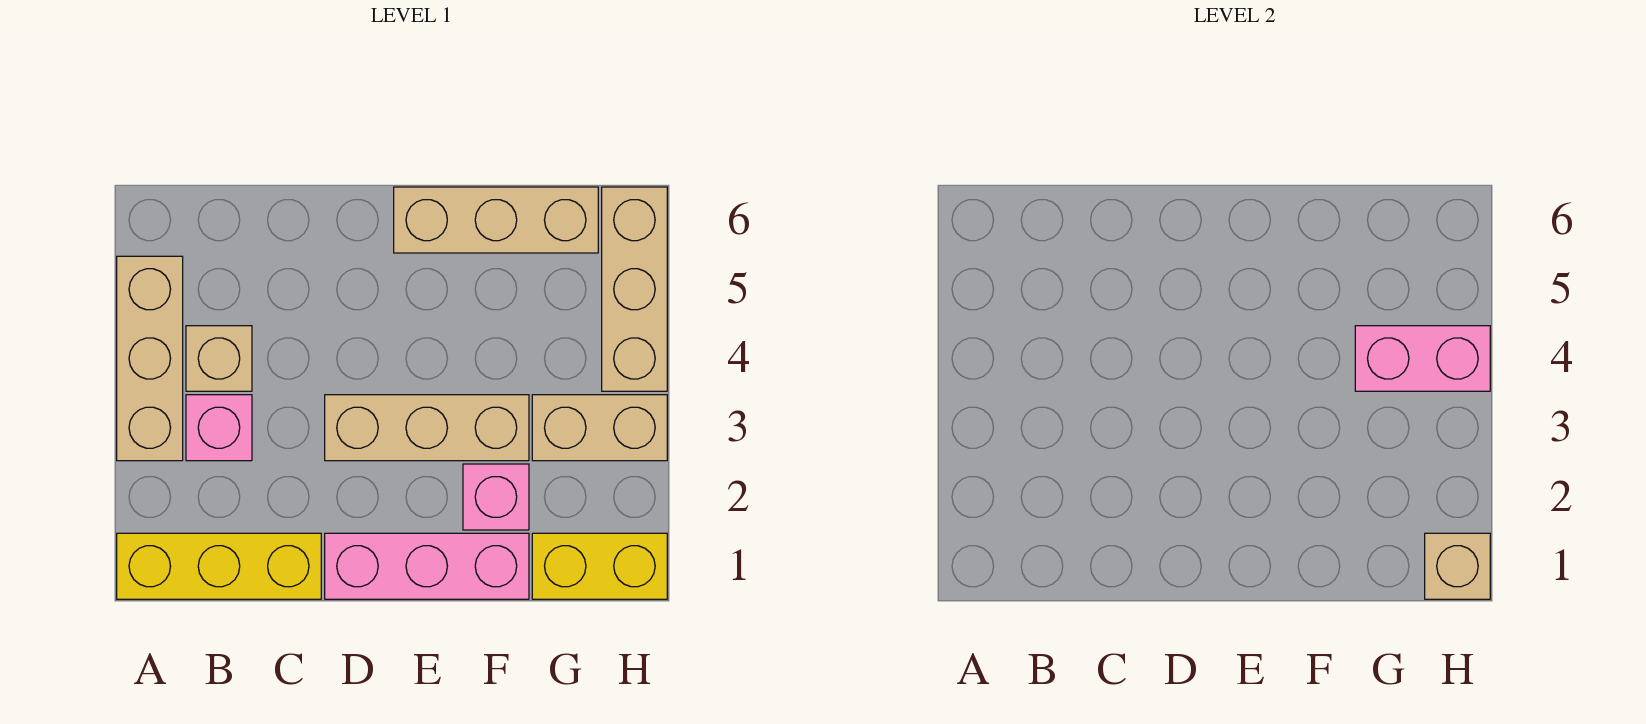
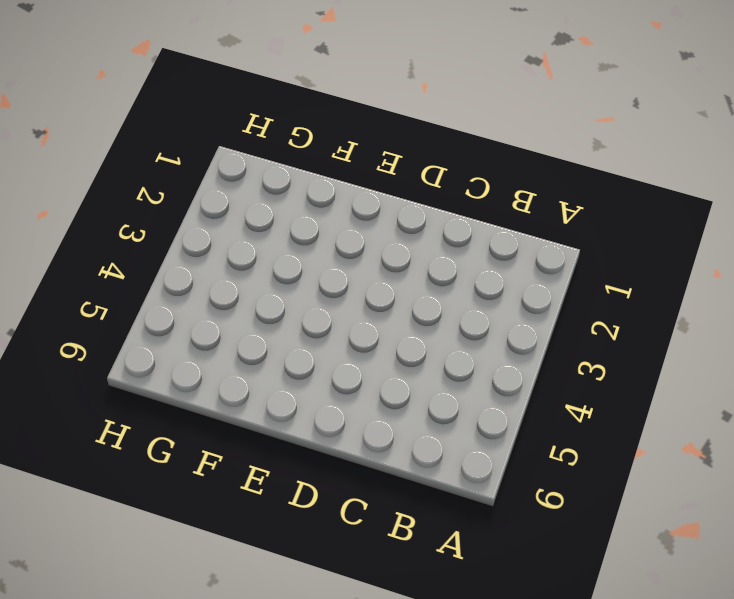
none -> yellow brick A1:C1 level 1
none -> tan brick A3:A5 level 1
none -> pink brick B3 level 1

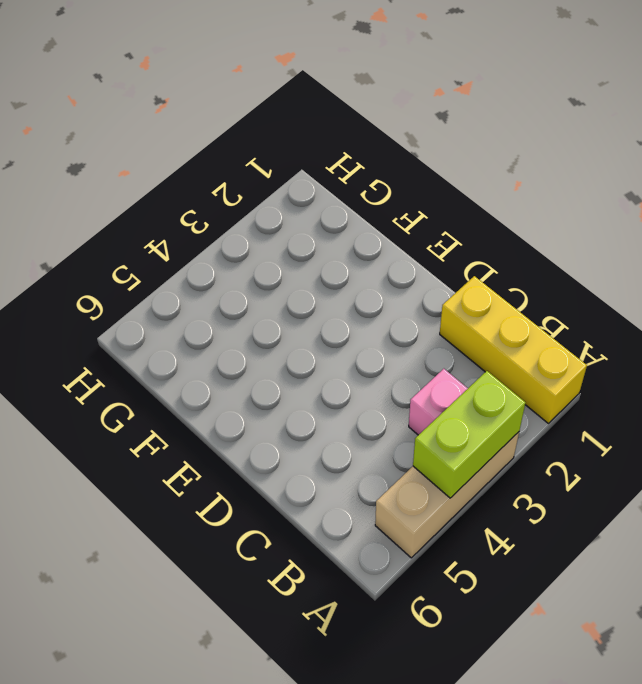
lime brick A3:A4 level 2 -> none
none -> tan brick B4 level 1
none -> pink brick D1:F1 level 1
none -> tan brick D3:F3 level 1

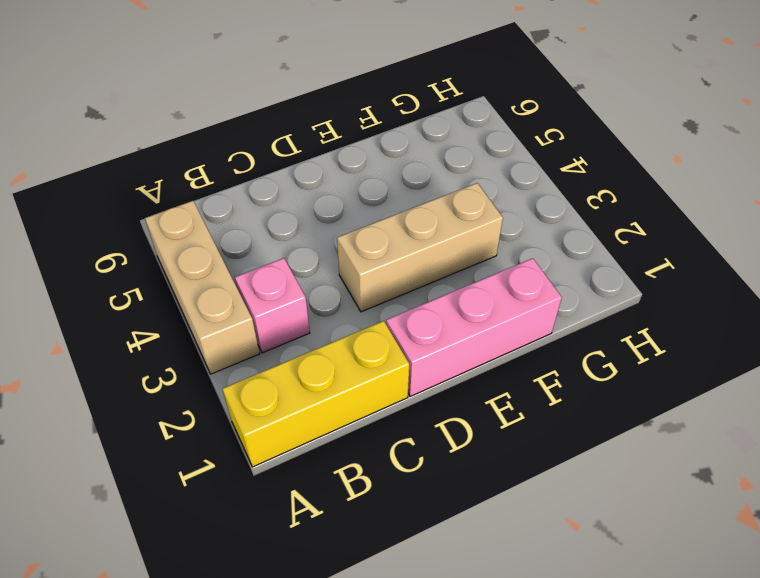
none -> tan brick B4 level 1
none -> tan brick E6:G6 level 1
none -> pink brick F2 level 1

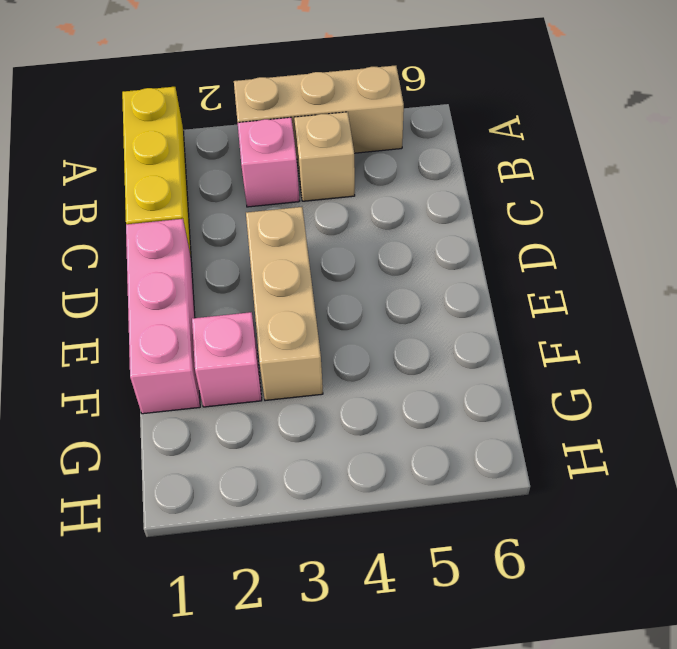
none -> tan brick E6:G6 level 1
none -> yellow brick G1:H1 level 1
none -> tan brick G3:H3 level 1

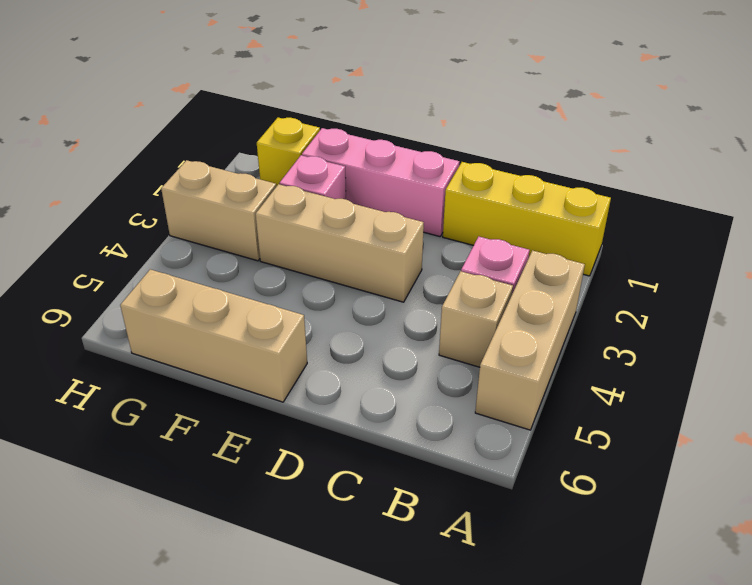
yellow brick G1 level 1 -> yellow brick G1:H1 level 1
none -> tan brick H4:H6 level 1
none -> pink brick G4:H4 level 2
none -> tan brick H1 level 2

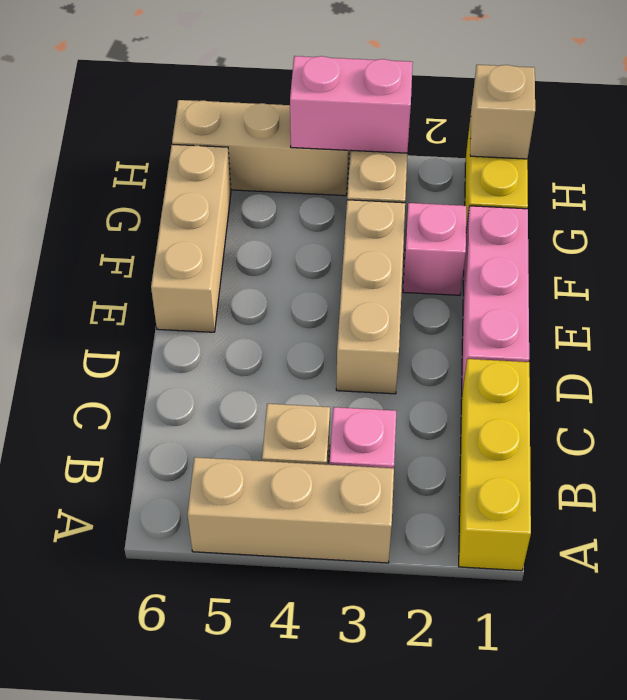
pink brick H3:H4 level 2 -> pink brick G4:H4 level 2

